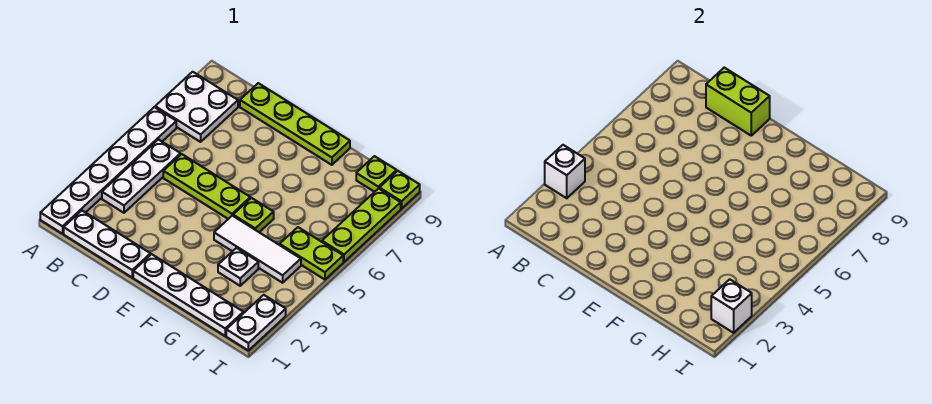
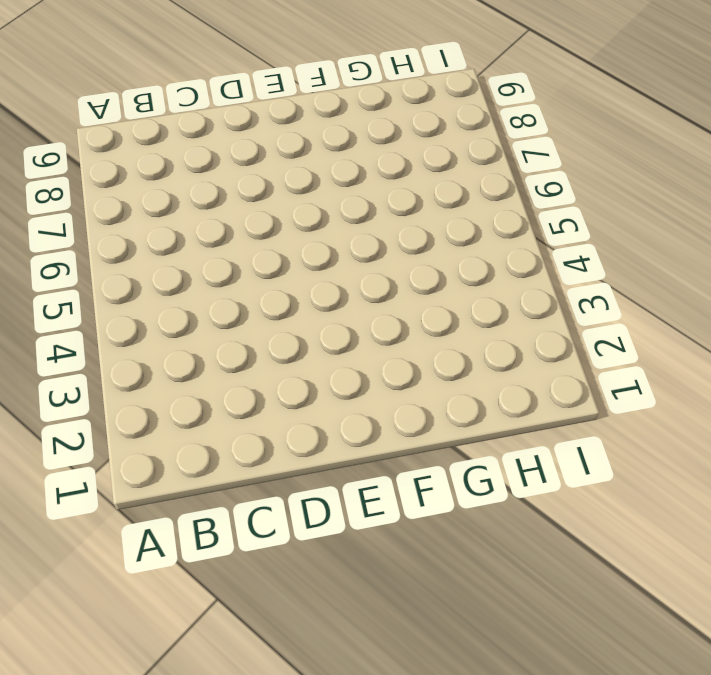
none -> white plate A1:A6 level 1
none -> white plate A7:B8 level 1
none -> white plate B1:D1 level 1

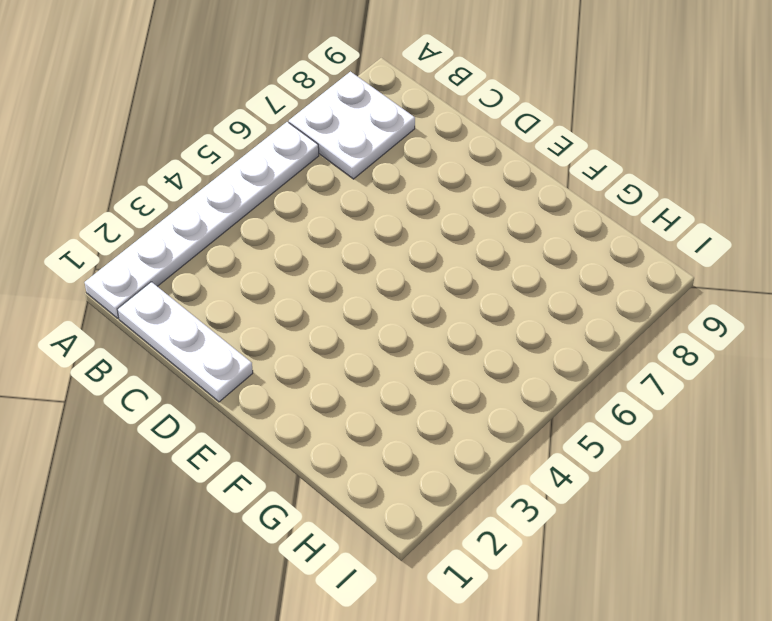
none -> white plate B3:B5 level 1
none -> lime plate C5:E5 level 1
none -> lime plate C9:F9 level 1

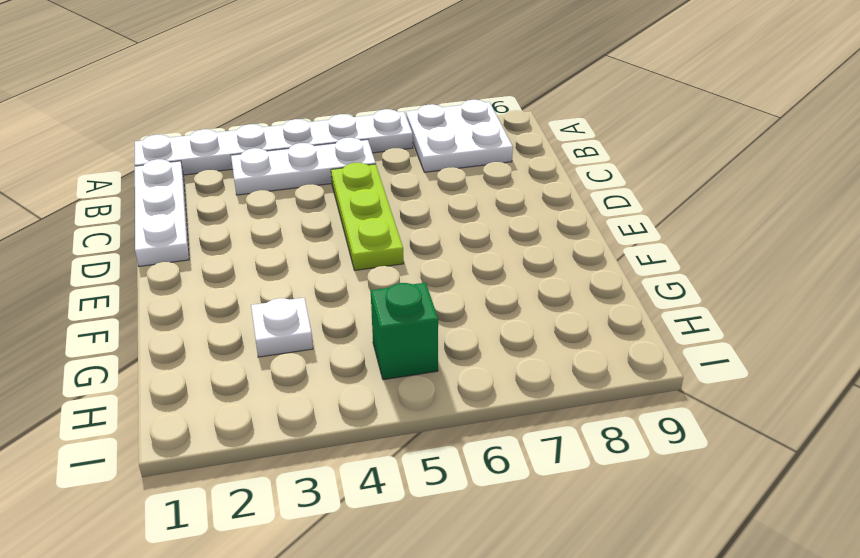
green brick H5 level 1 -> lime plate H5:I5 level 1
none -> lime plate C9:F9 level 1
none -> white plate E1:H1 level 1
none -> white tile F4:H4 level 1

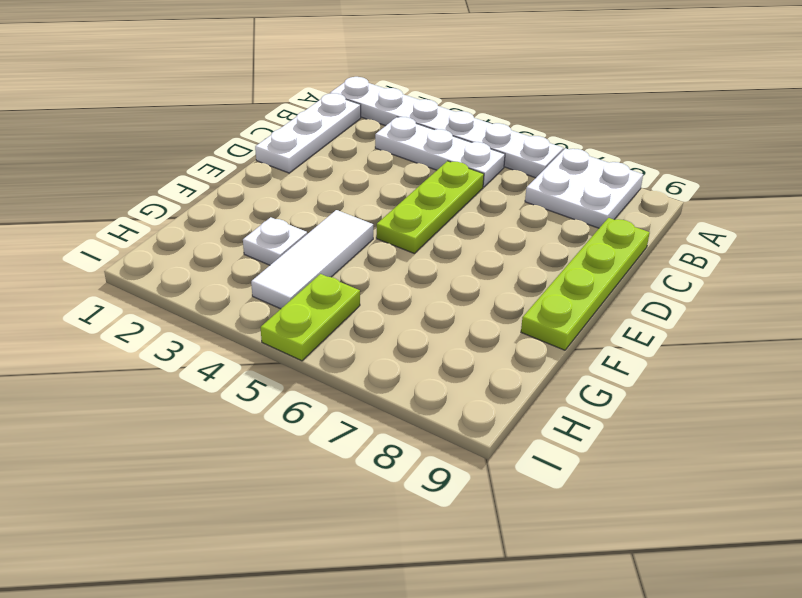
none -> white plate E1:H1 level 1
none -> lime plate F5 level 1
none -> lime plate H9 level 1

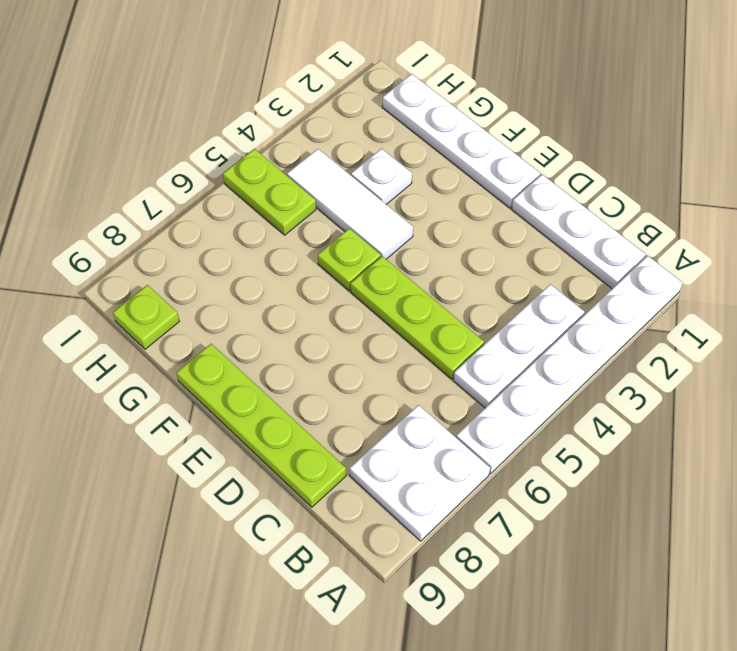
none -> white plate I1:I2 level 1
none -> lime plate I6:I8 level 1
none -> lime plate I9 level 1

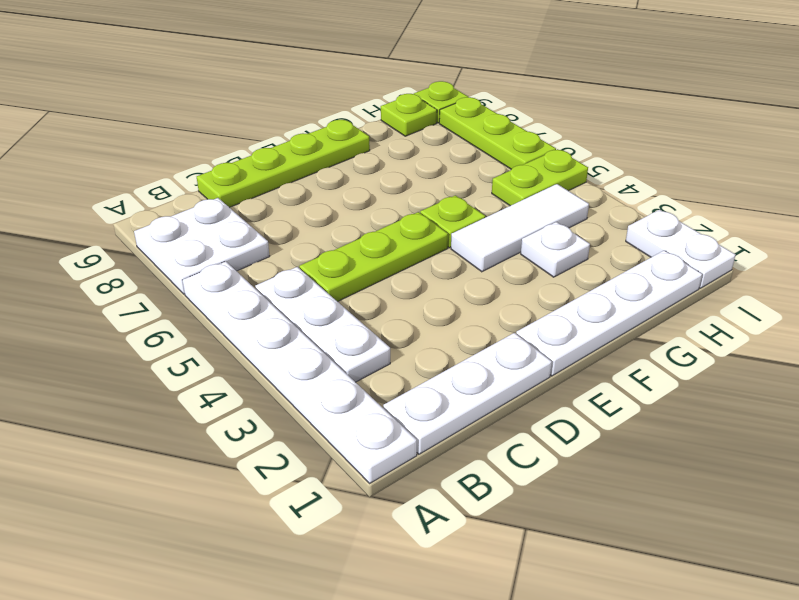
none -> white brick A3 level 2
none -> lime brick C9:D9 level 2
none -> white brick I2 level 2

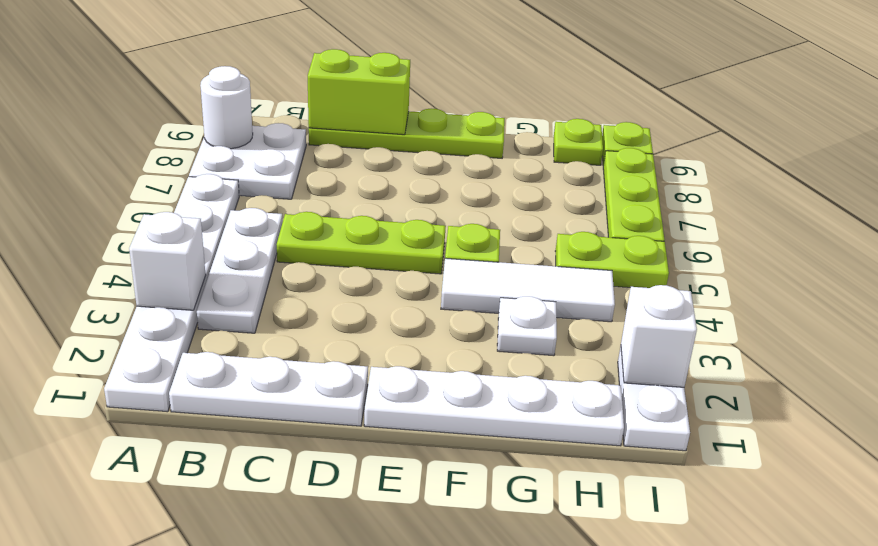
white round brick A8 level 2 -> none

